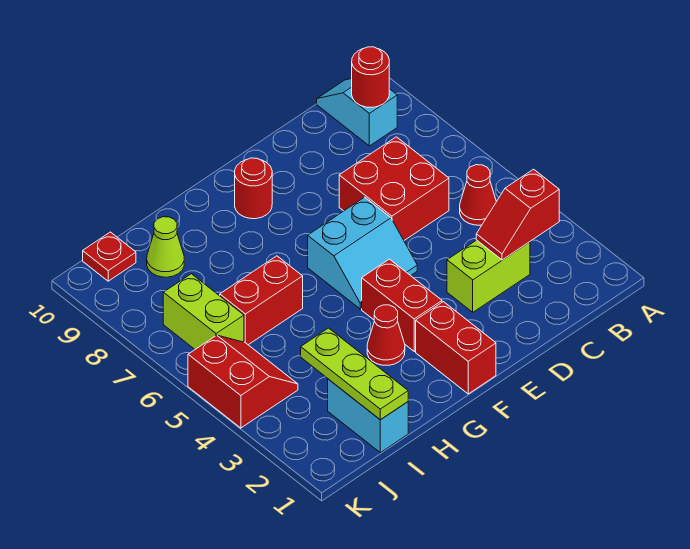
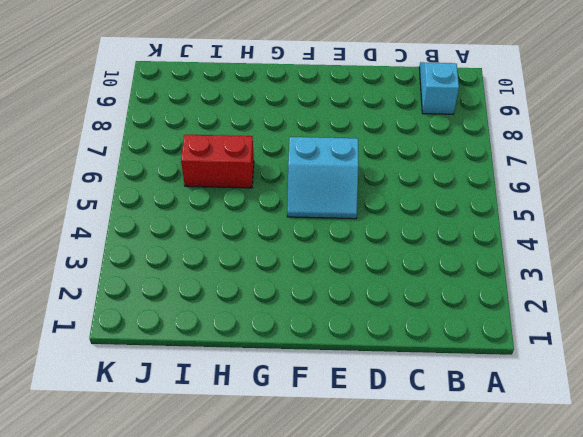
none -> red cone B5 level 1
none -> lime brick C3:D3 level 1
none -> red brick C6:D7 level 1

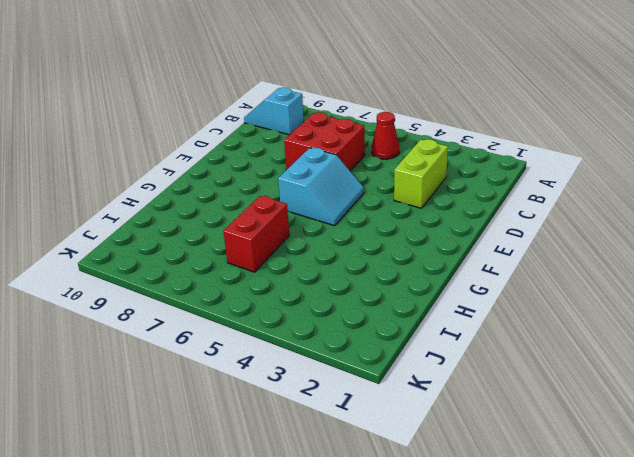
none -> red brick F1:F2 level 1
none -> red brick F3:F4 level 1
none -> red round brick F9 level 1

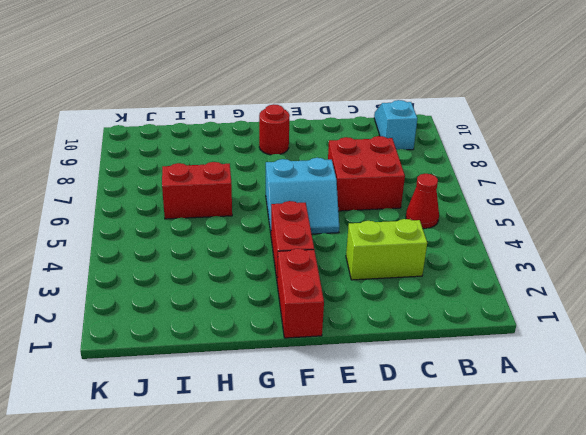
none -> red cone G3 level 1
none -> cyan brick I1:I2 level 1
none -> lime cone I9 level 1

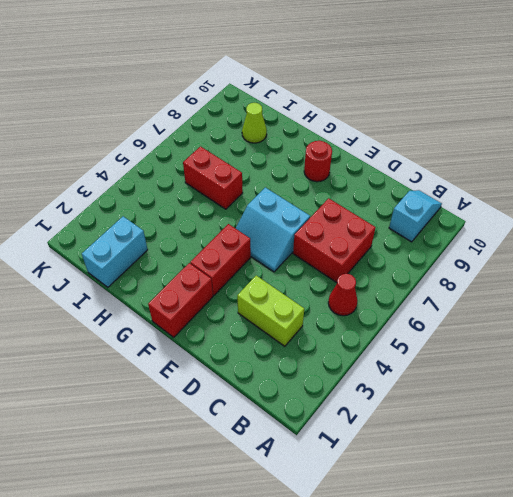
none -> red cone G3 level 1
none -> red slope J4:K5 level 1 top K
none -> lime brick J6:J7 level 1

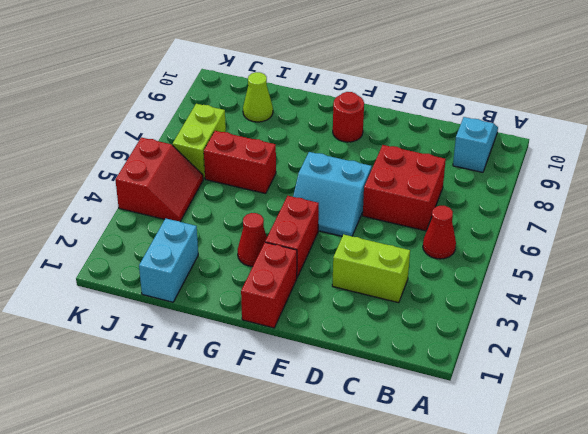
none -> red plate J10 level 1
none -> red slope B3:C3 level 2 top B
none -> red round brick B9 level 2

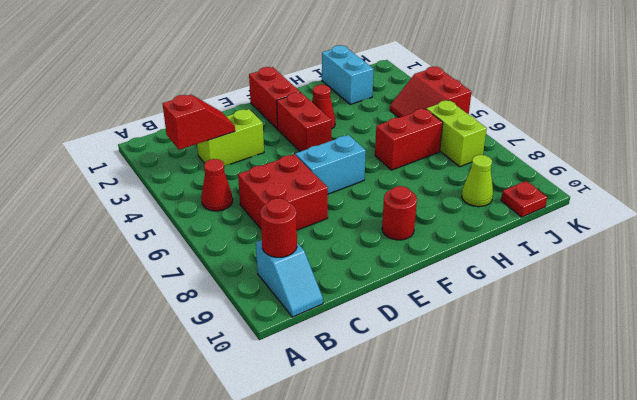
none -> lime plate I1:I3 level 2

